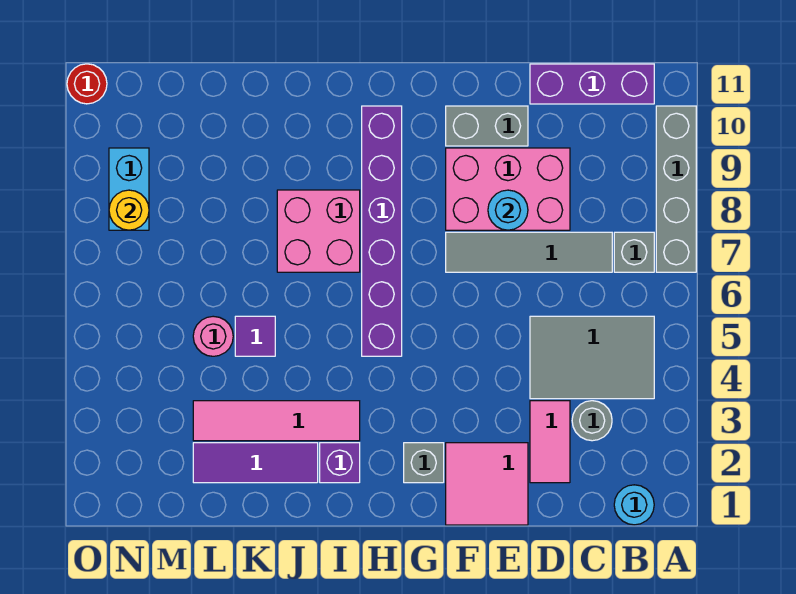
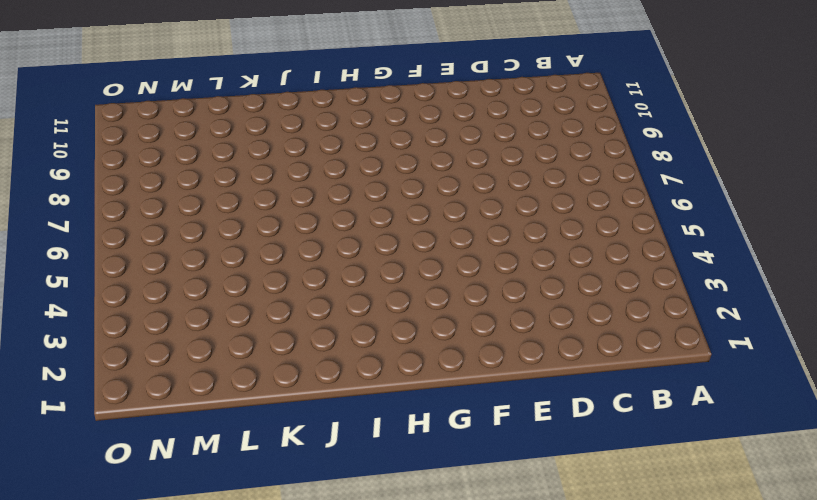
none -> grey brick A7:A10 level 1
none -> cyan round brick B1 level 1
none -> grey tile B4:D5 level 1

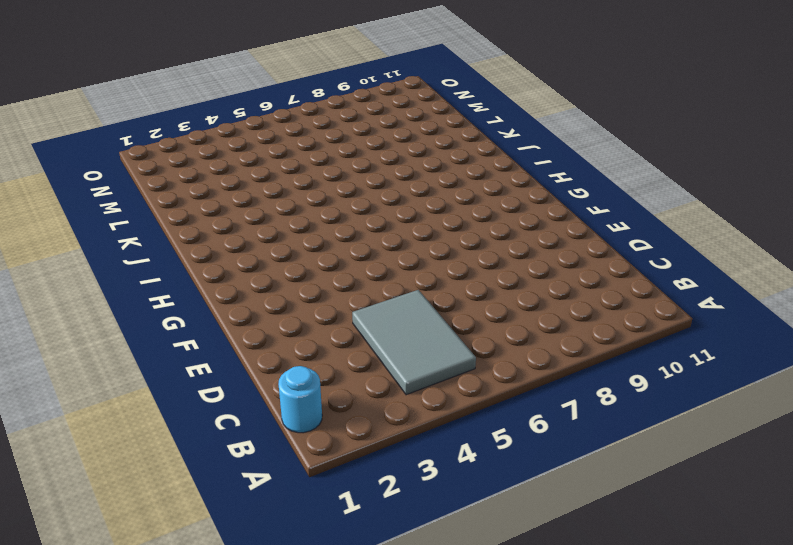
none -> grey brick A7:A10 level 1
none -> grey brick B7 level 1
none -> purple brick B11:D11 level 1

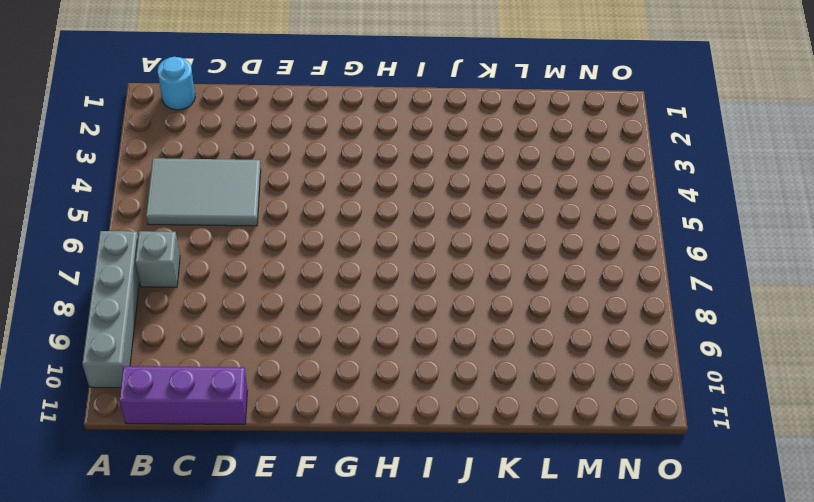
none -> grey round brick C3 level 1
none -> grey tile C7:F7 level 1
none -> pink tile D2:D3 level 1

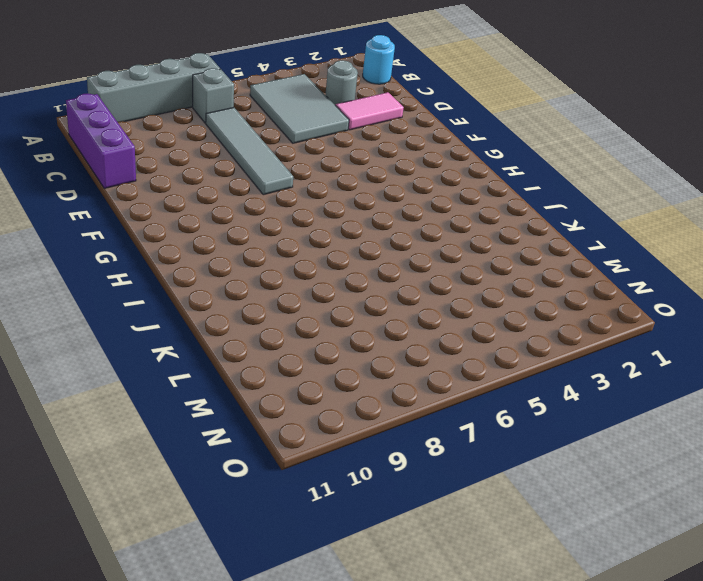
none -> pink brick D8:F9 level 1
none -> pink tile E1:F2 level 1
none -> grey brick E10:F10 level 1

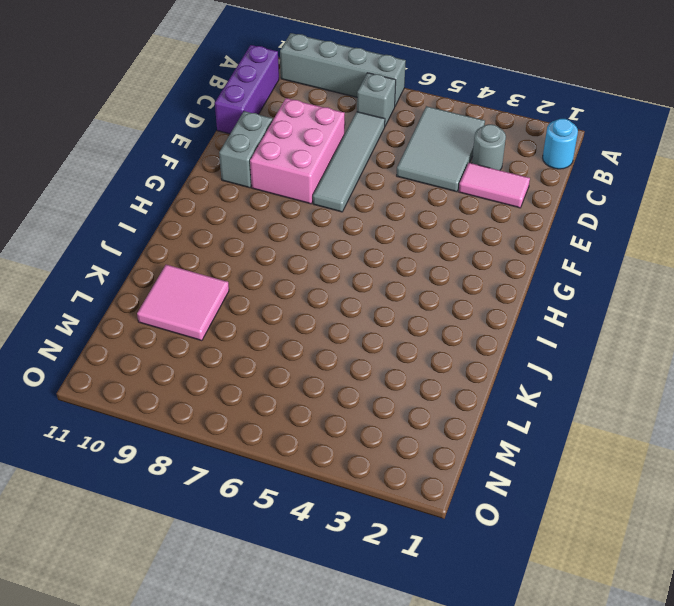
pink tile K9:L10 level 1 -> pink tile E1:F2 level 1
none -> grey brick G2 level 1
none -> purple brick H5:H10 level 1
none -> purple brick I2 level 1

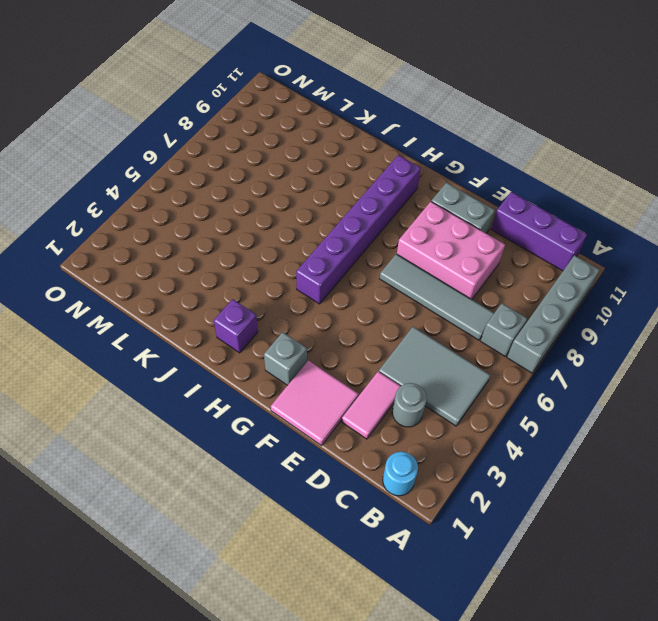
none -> pink tile I3:L3 level 1
none -> pink brick I7:J8 level 1
none -> purple tile J2:L2 level 1

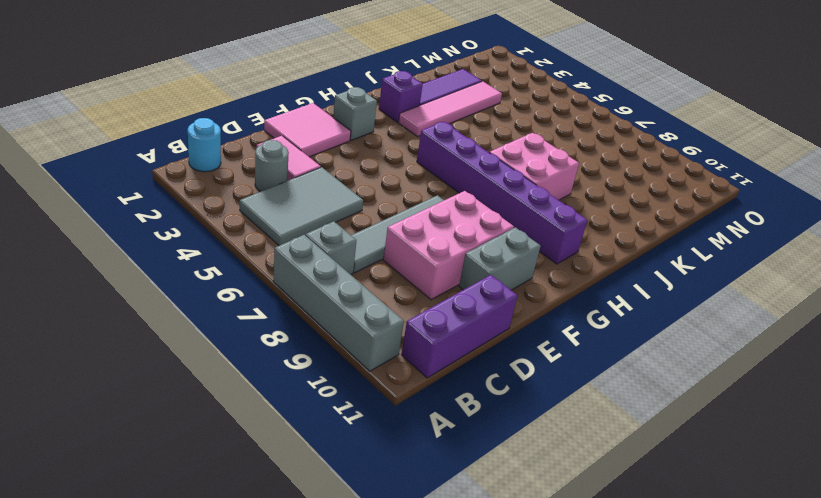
none -> purple tile K5 level 1
none -> pink round brick L5 level 1
none -> cyan brick N8:N9 level 1

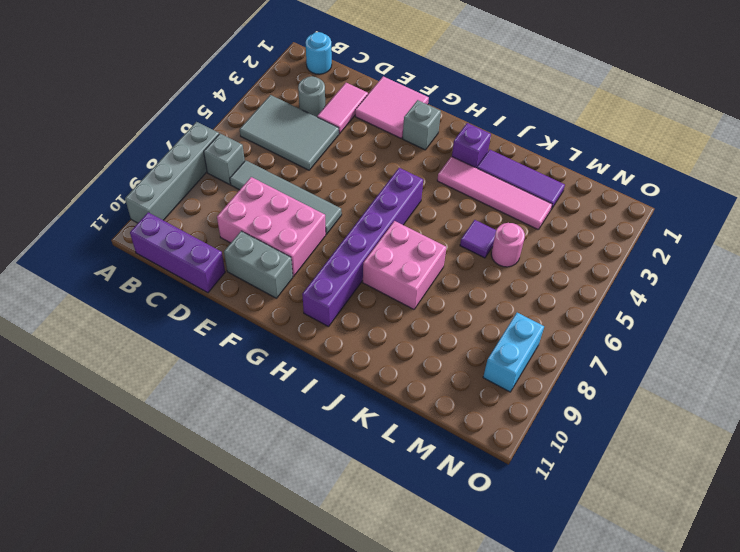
none -> red round brick O11 level 1
none -> cyan round brick E8 level 2
none -> yellow round brick N8 level 2

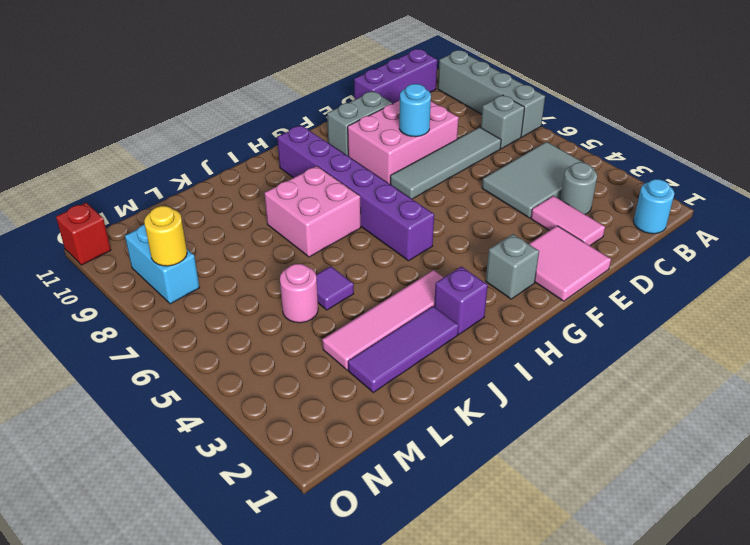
red brick O11 level 1 -> red round brick O11 level 1

